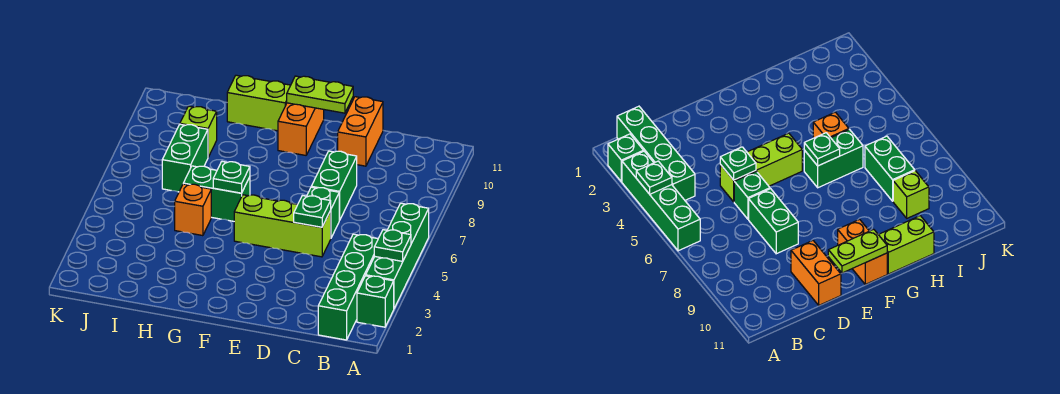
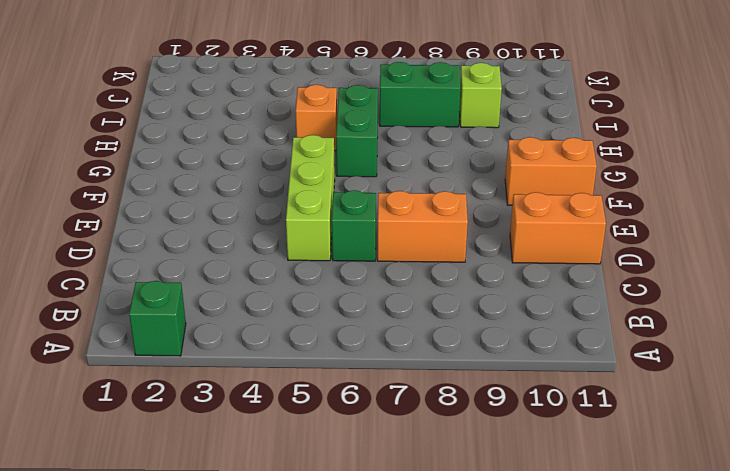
orange brick D7:D8 level 1 -> green brick D7:D8 level 1
none -> green brick A3:A6 level 1
none -> green brick B1:B4 level 1
none -> lime brick G11:H11 level 1

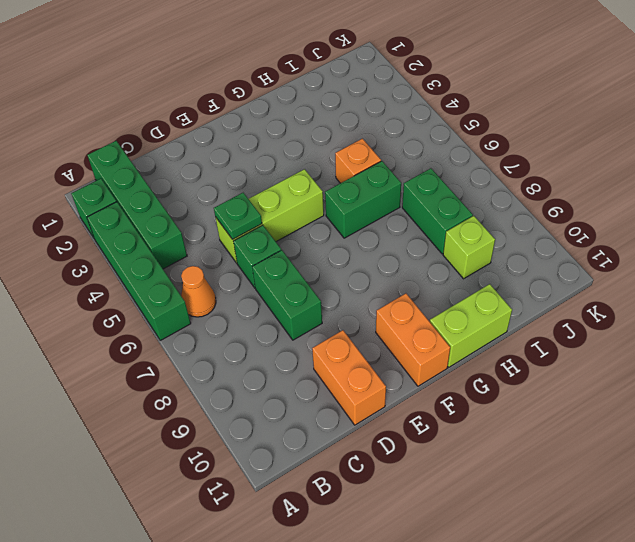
orange cone B6 level 1 -> none
none -> green plate A4 level 2
none -> lime plate E11:F11 level 2
none -> green plate G6 level 2

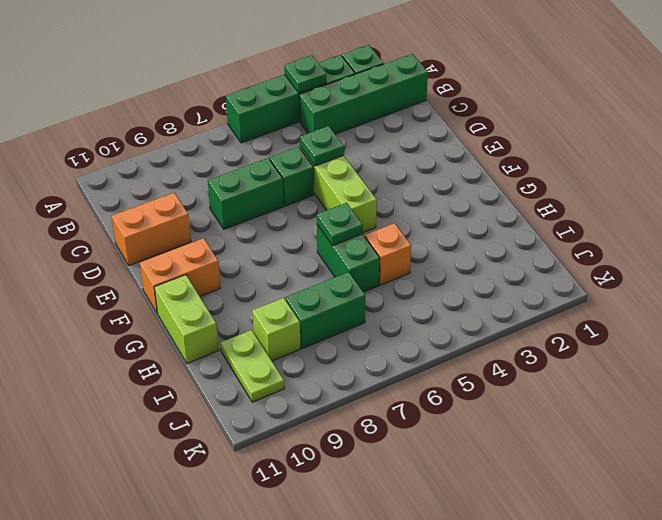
lime plate I10:J10 level 1 -> lime plate E11:F11 level 2

